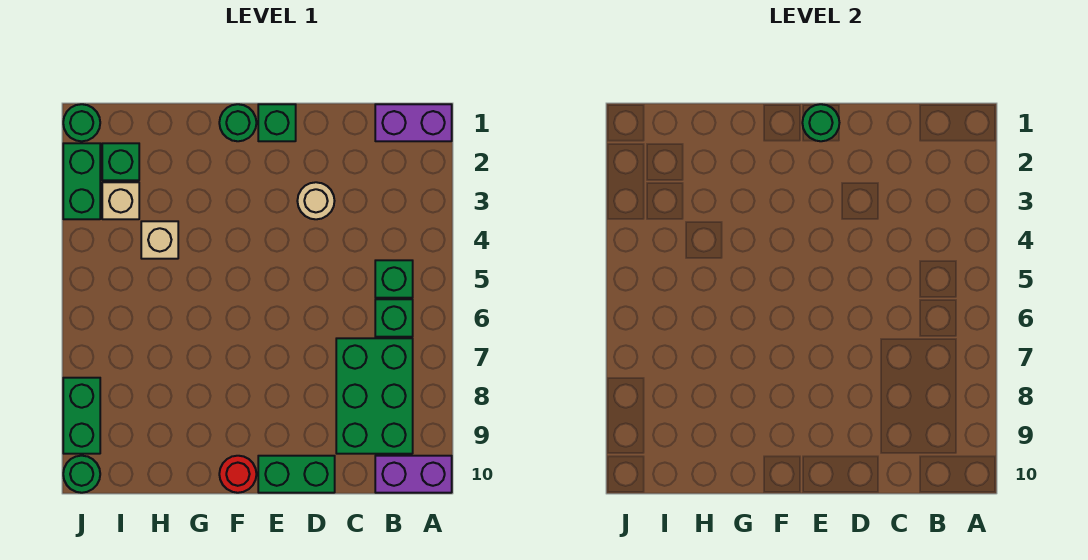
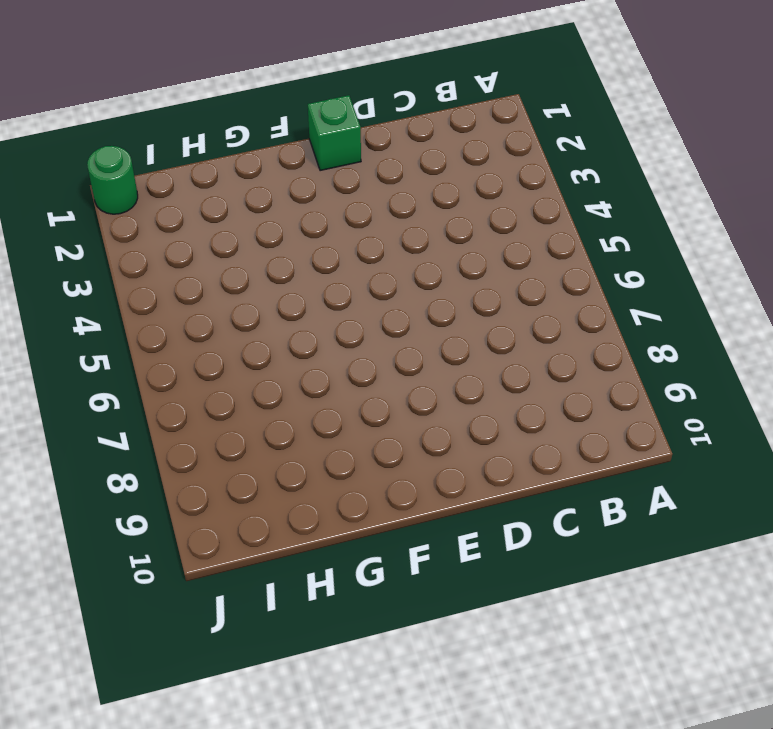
none -> purple brick A1:B1 level 1
none -> purple brick A10:B10 level 1
none -> green brick B5 level 1

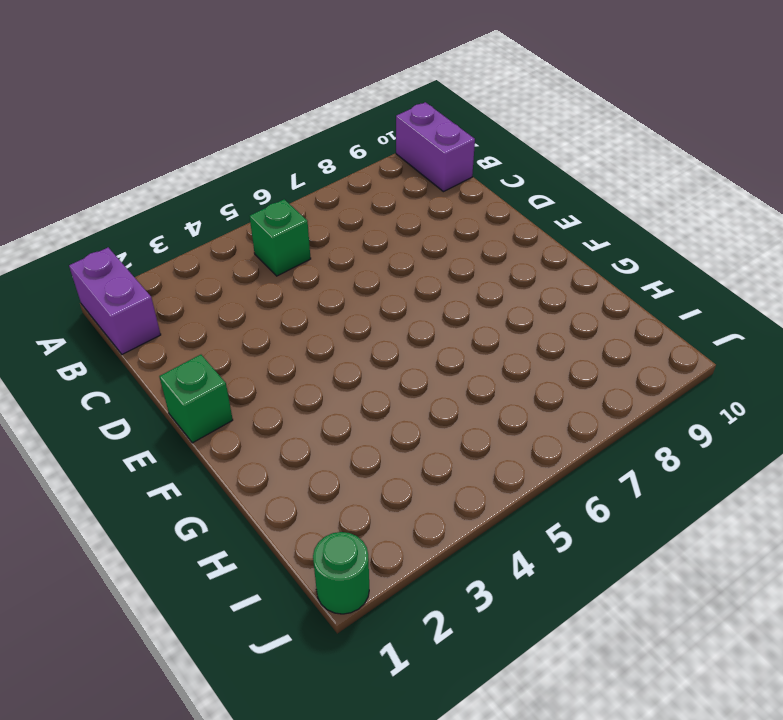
none -> green brick B6 level 1
none -> green brick B7:C9 level 1
none -> tan round brick D3 level 1

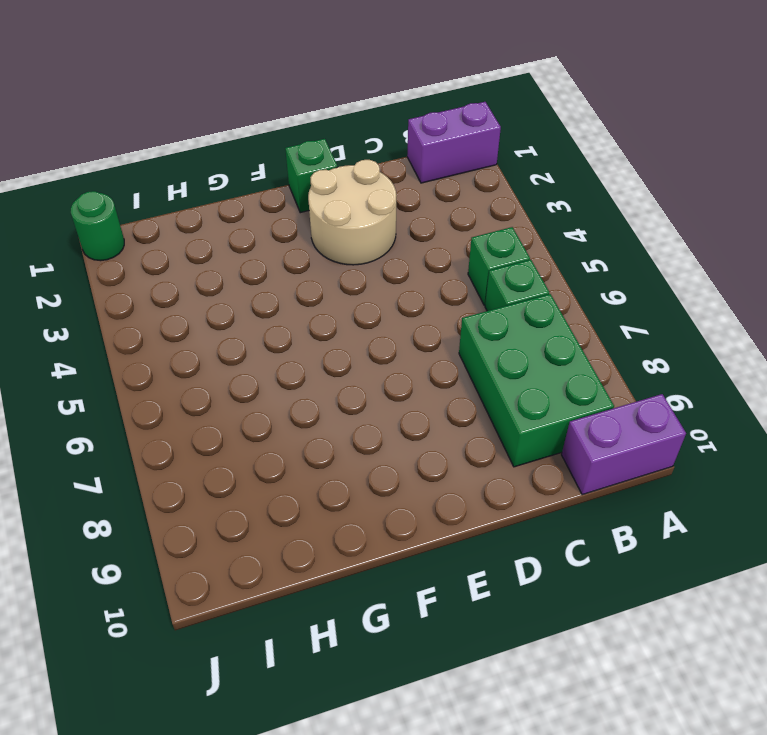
tan round brick D2:E3 level 1 -> tan round brick D3 level 1
none -> green brick D10:E10 level 1
none -> green round brick F1 level 1
none -> red round brick F10 level 1

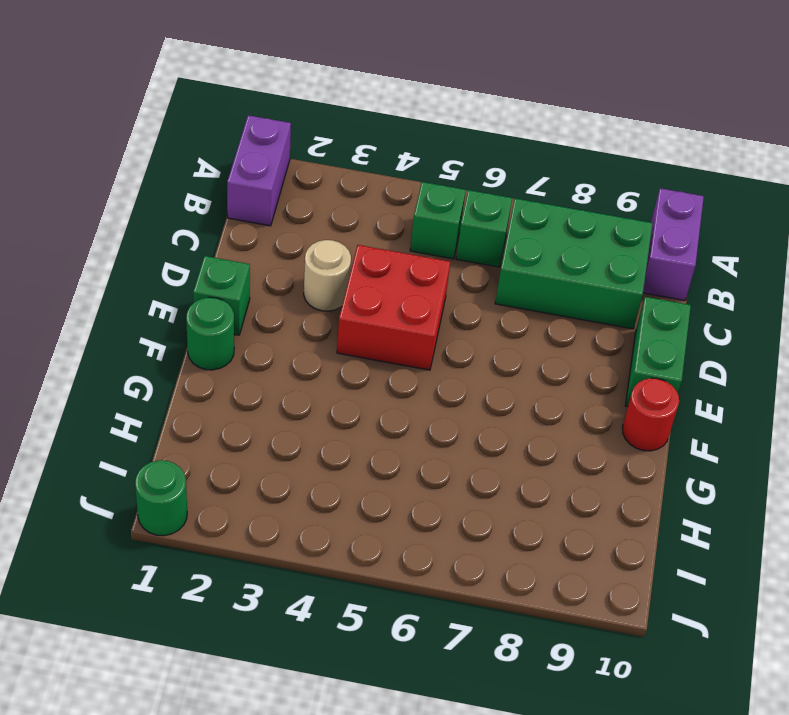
red brick D4:E5 level 1 -> none
none -> tan brick H4 level 1
none -> green brick I2 level 1
none -> tan brick I3 level 1

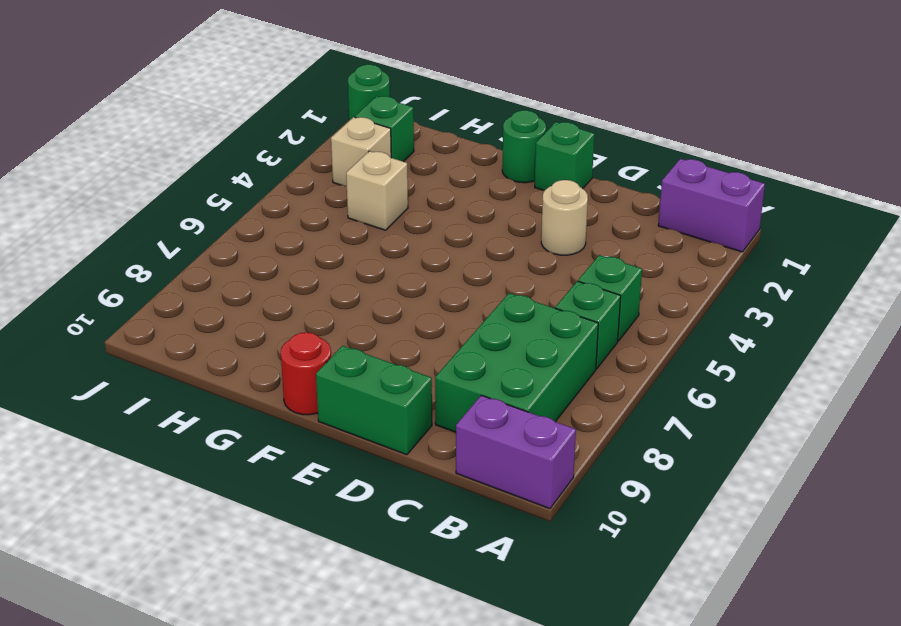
none -> green brick J2:J3 level 1
none -> green brick J8:J9 level 1
none -> green round brick J10 level 1

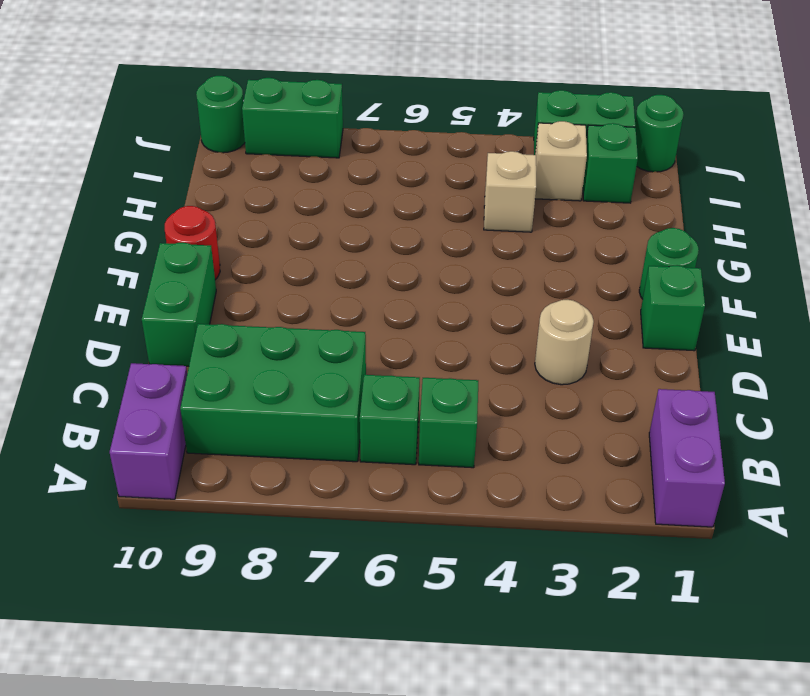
none -> green round brick E1 level 2

